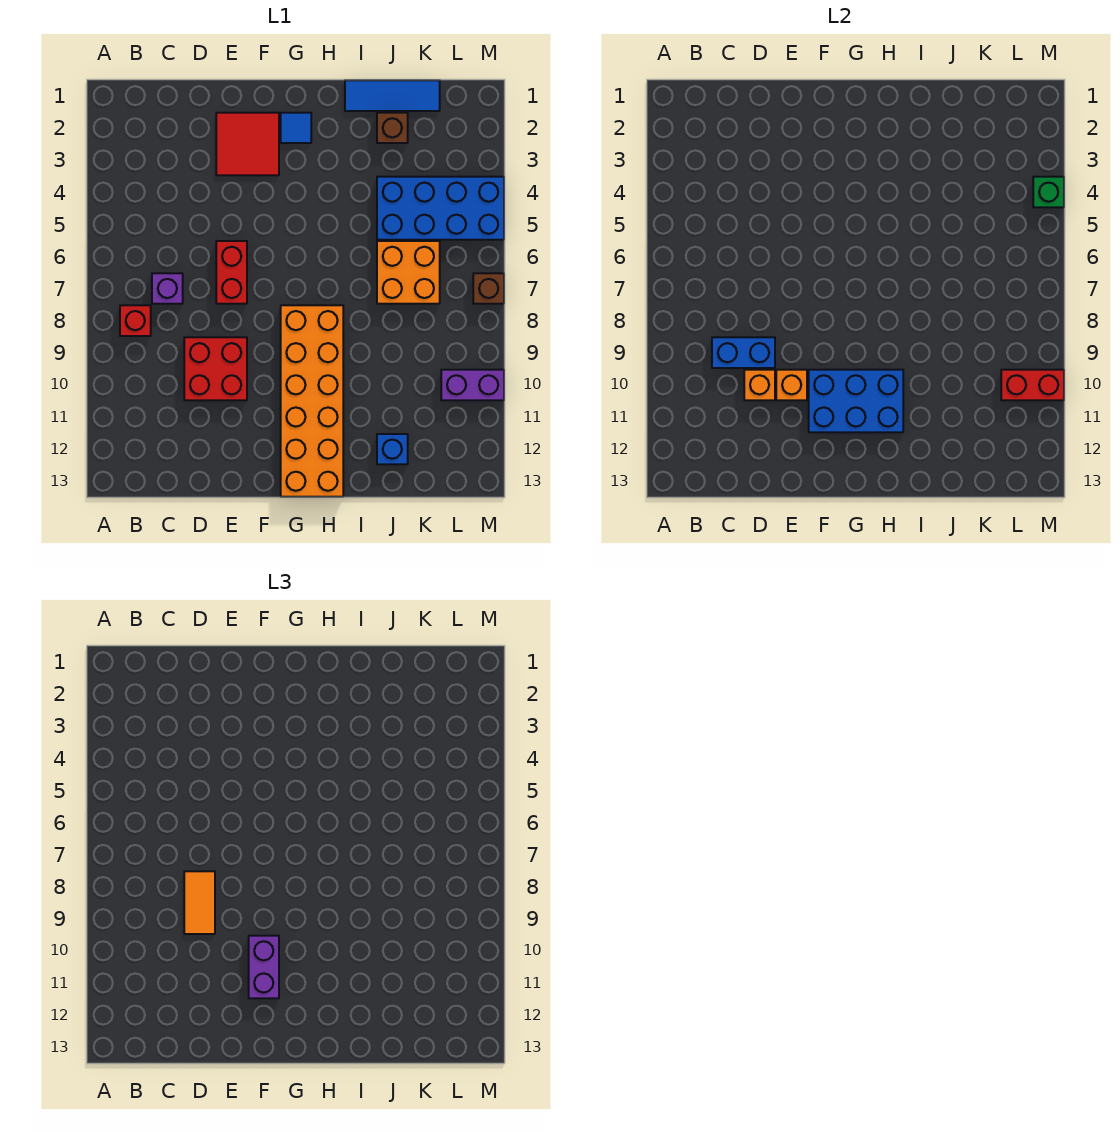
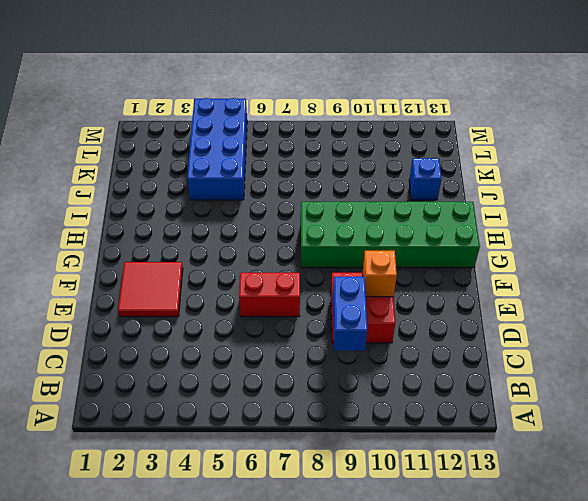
green brick G8:H13 level 1 -> orange brick G8:H13 level 1
none -> red brick B8 level 1
none -> purple brick C7 level 1
none -> blue tile G2 level 1

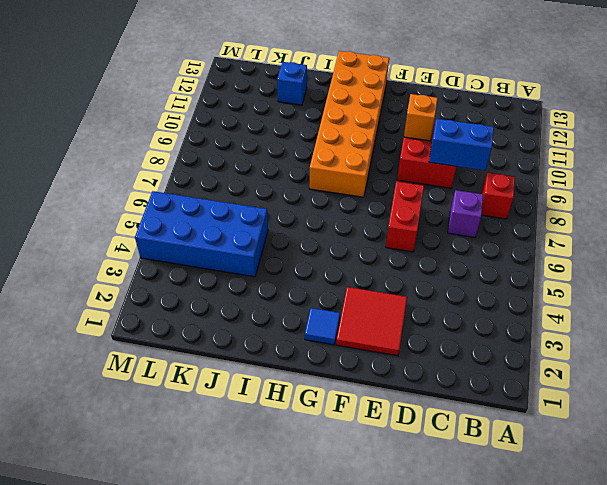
none -> blue tile I1:K1 level 1
none -> brown brick J2 level 1
none -> orange brick J6:K7 level 1

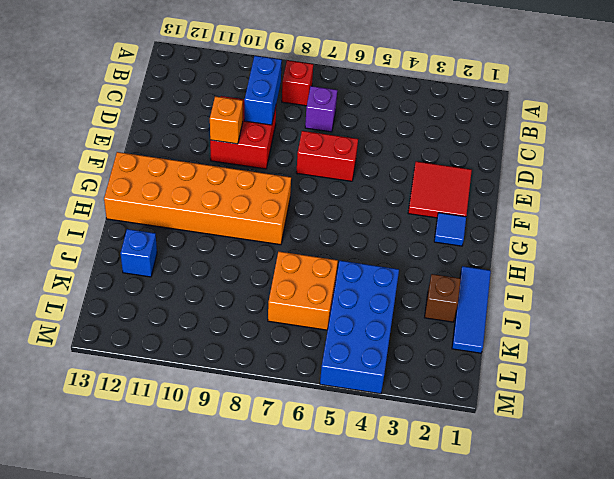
none -> purple brick L10:M10 level 1
none -> brown brick M7 level 1
none -> orange brick D10 level 2

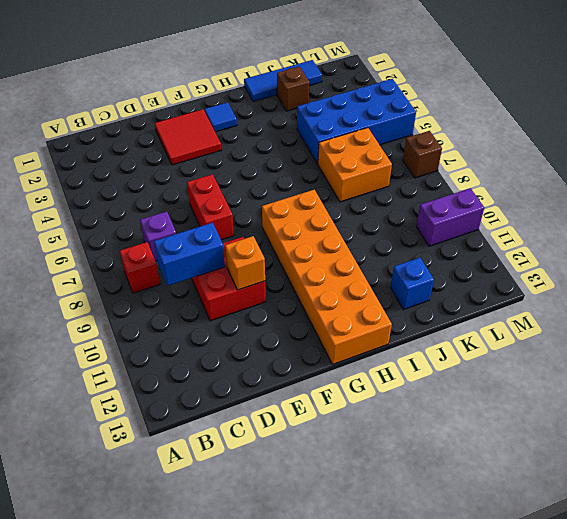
none -> orange brick D10 level 2
none -> blue brick F10:H11 level 2
none -> red brick L10:M10 level 2

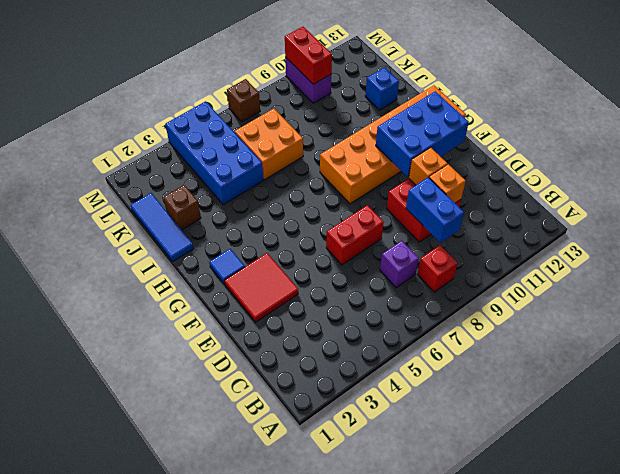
blue brick F10:G12 level 2 -> blue brick F10:H11 level 2
none -> green brick M4 level 2
none -> orange tile D8:D9 level 3
none -> purple brick F10:F11 level 3

